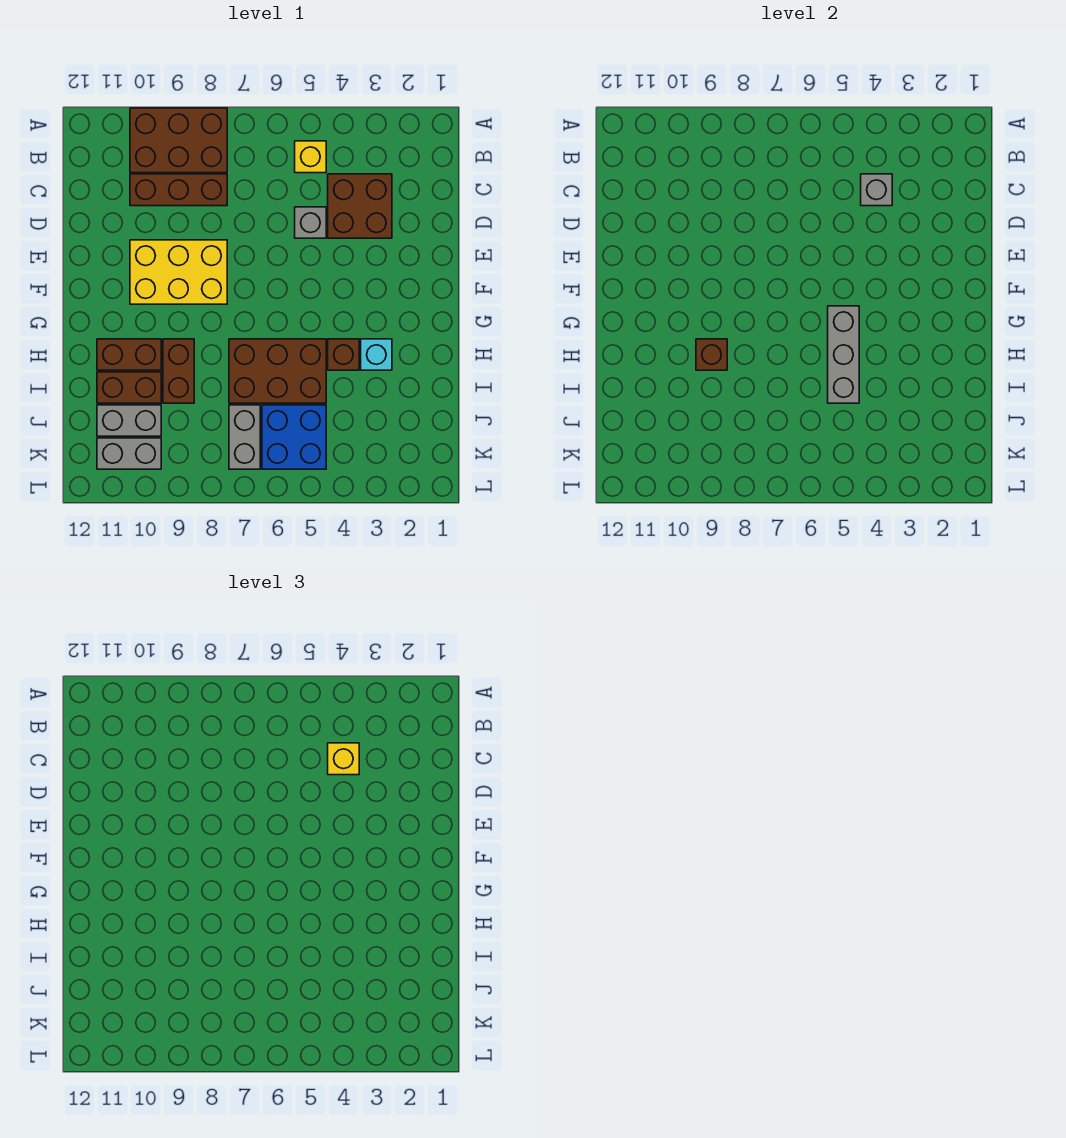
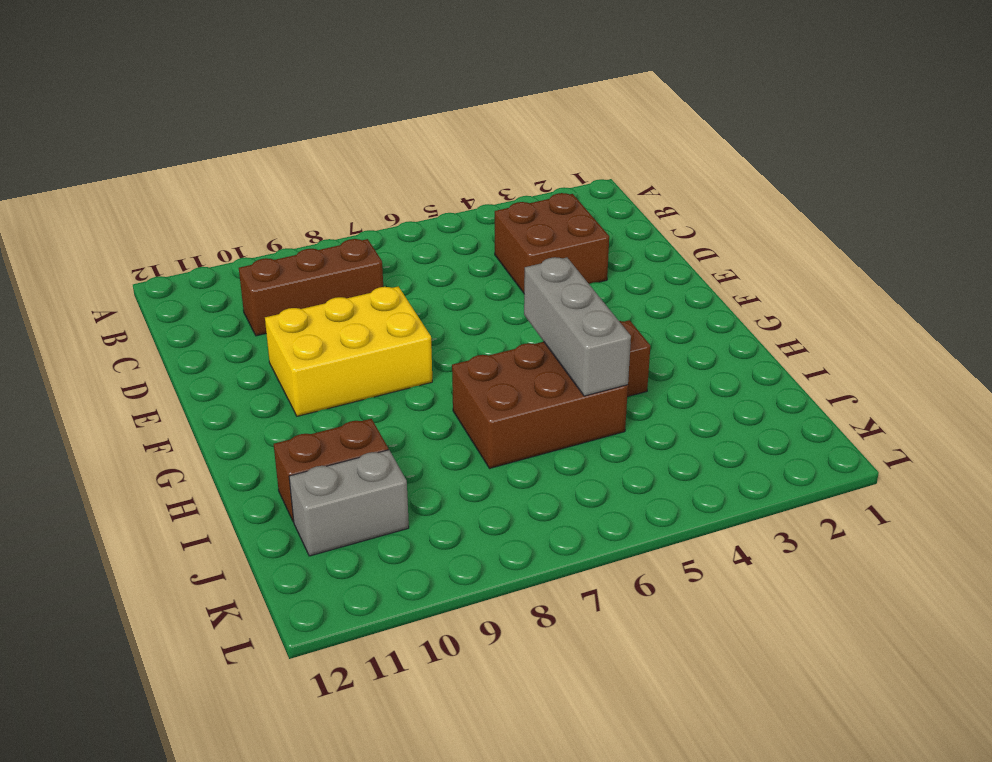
none -> brown brick A8:B10 level 1
none -> yellow brick B5 level 1
none -> grey brick D5 level 1

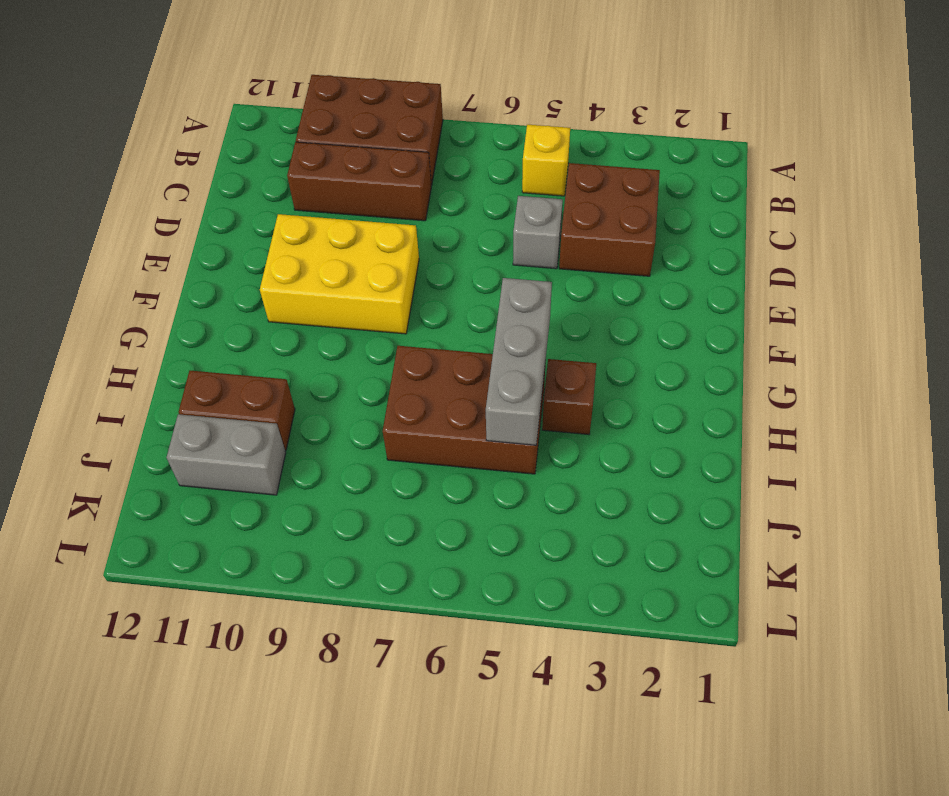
none -> cyan brick H3 level 1
none -> brown brick H9:I9 level 1
none -> brown brick H10:H11 level 1

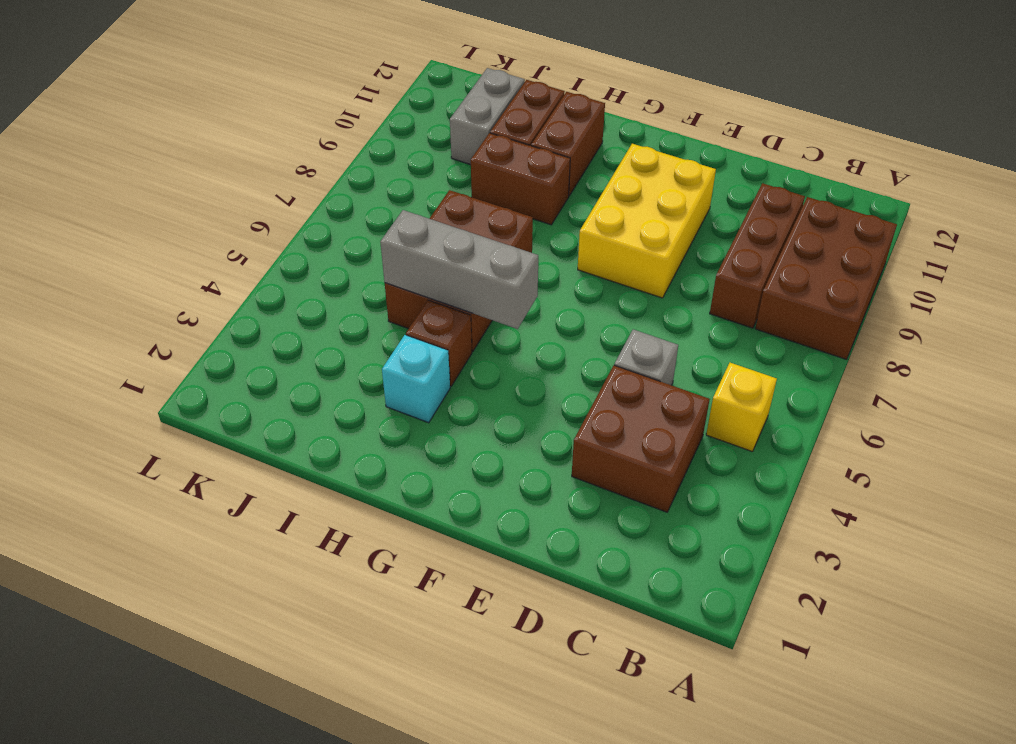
none -> blue brick J5:K6 level 1
none -> grey brick J7:K7 level 1
none -> grey brick K10:K11 level 1

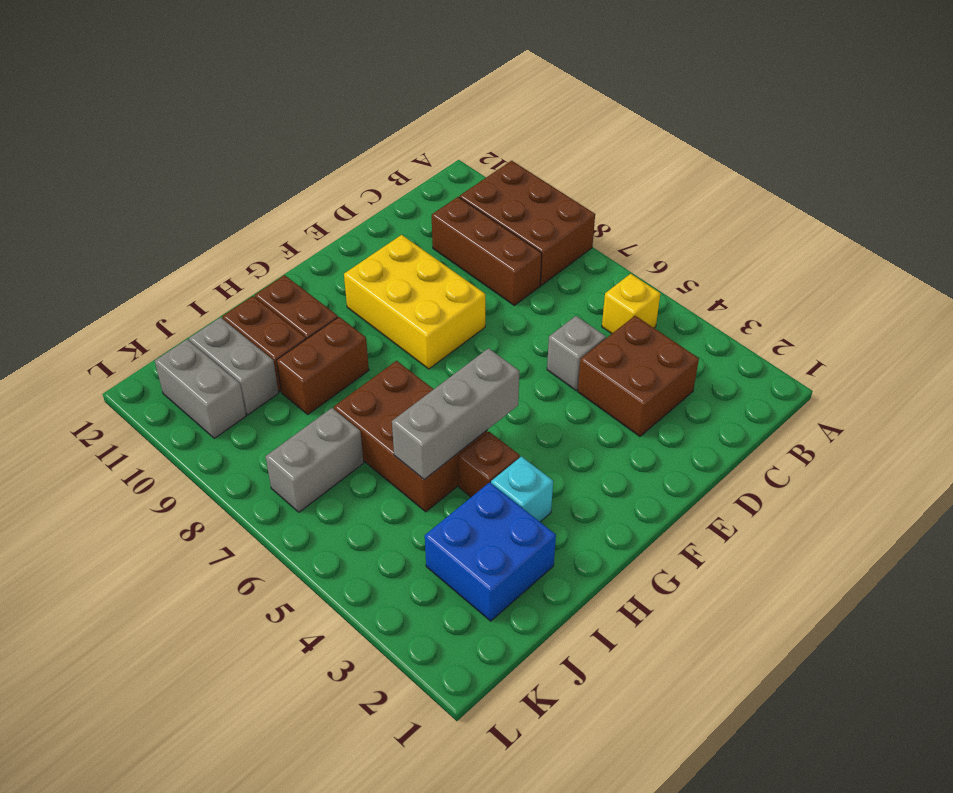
blue brick I2:J3 level 1 -> blue brick J5:K6 level 1
none -> grey brick C4 level 2
none -> brown brick H9 level 2
none -> yellow brick C4 level 3

